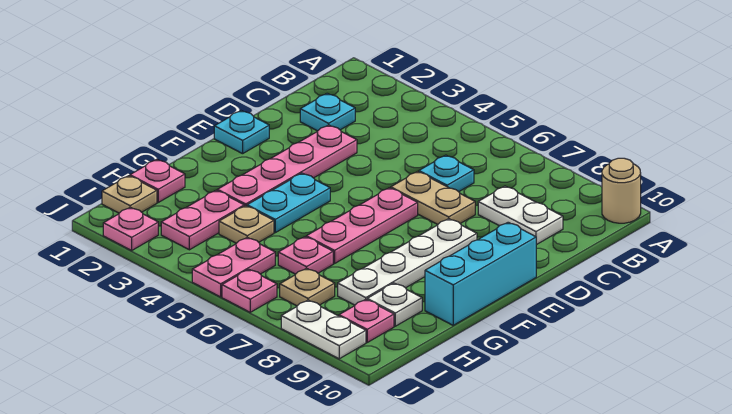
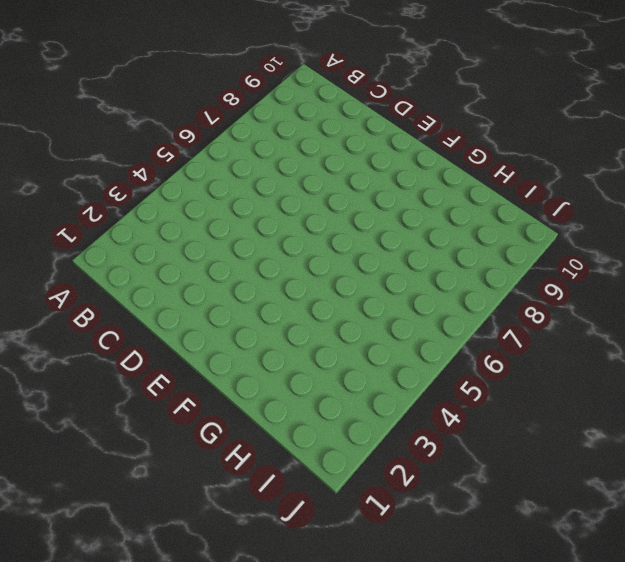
none -> tan round brick A10 level 1
none -> cyan plate C2 level 1
none -> cyan plate C6 level 1

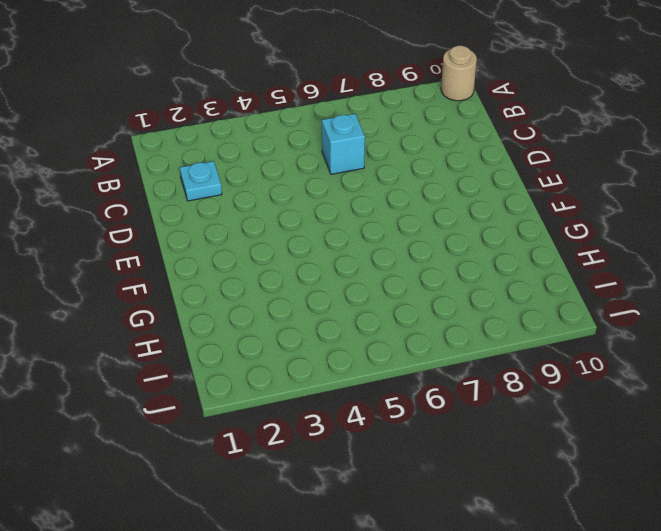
cyan brick C6 level 1 -> cyan plate C6 level 1
none -> white plate C8:C9 level 1
none -> pink plate D3:G3 level 1
none -> tan plate D6:D7 level 1

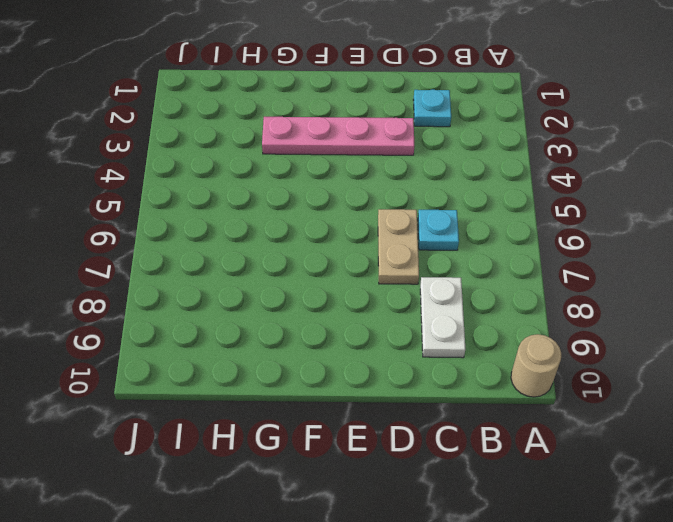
none -> cyan plate E1 level 1
none -> pink plate E6:G6 level 1
none -> white plate E8:H8 level 1

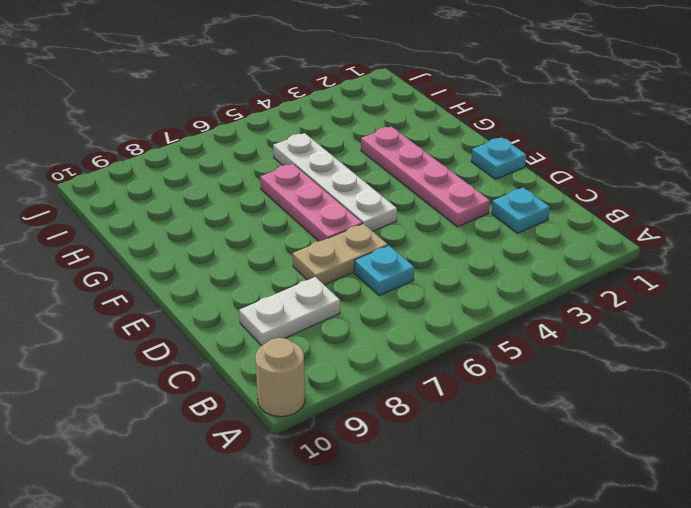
white plate E5:H5 level 1 -> white plate E8:H8 level 1
none -> cyan brick E10:G10 level 1
none -> cyan plate F4:G4 level 1
none -> pink plate H1 level 1

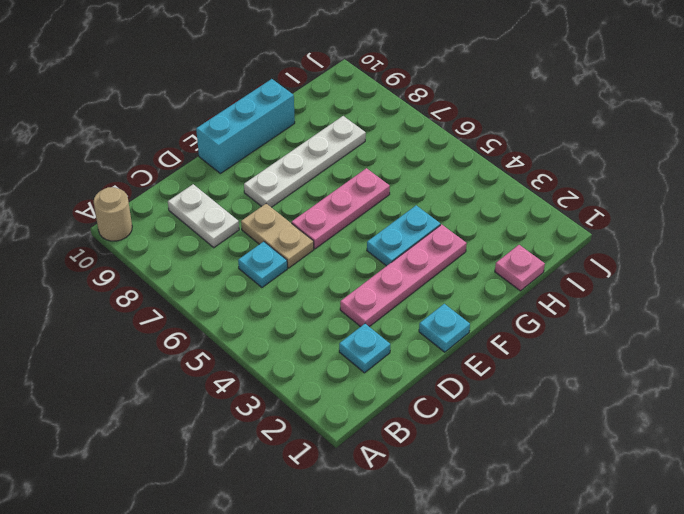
none -> pink plate H3:I3 level 1
none -> tan plate H4 level 1
none -> pink plate H6 level 1

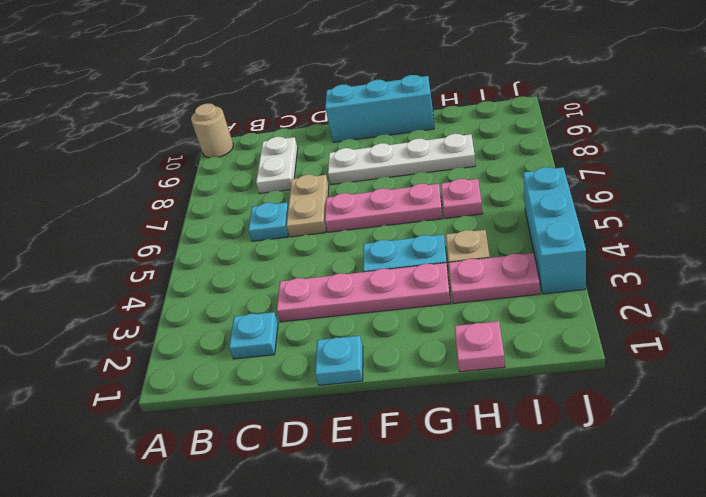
cyan brick J3:J5 level 1 -> pink plate I5:J5 level 1
none -> white plate H9 level 1
none -> tan plate I1 level 1
none -> tan plate I7 level 1

